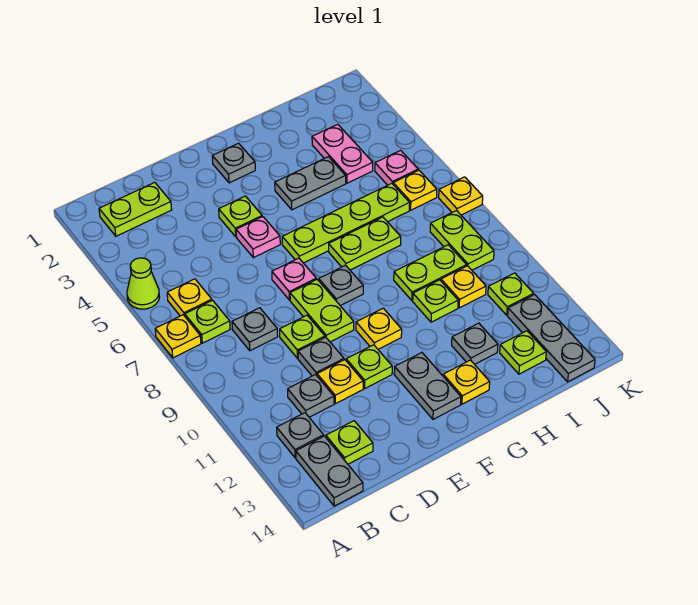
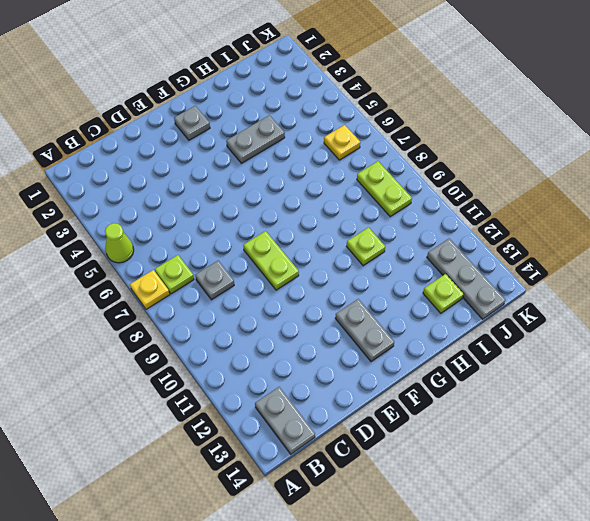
none -> lime plate B2:C2 level 1
none -> yellow plate B6 level 1
none -> grey plate B12 level 1
none -> grey plate C11 level 1

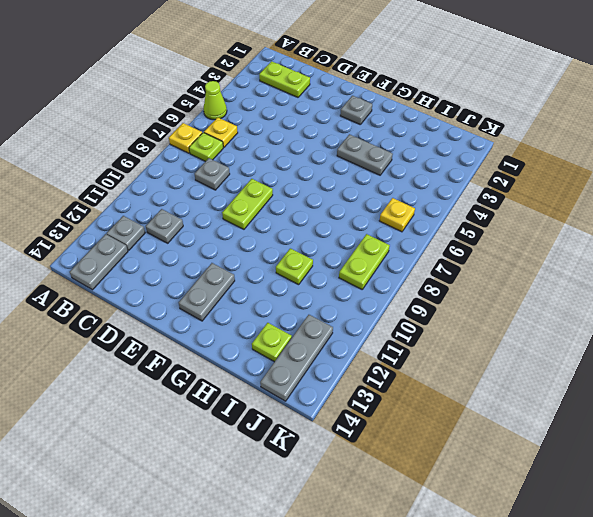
none -> lime plate C13 level 1
none -> lime plate D9 level 1
none -> grey plate D10 level 1
none -> yellow plate D11 level 1

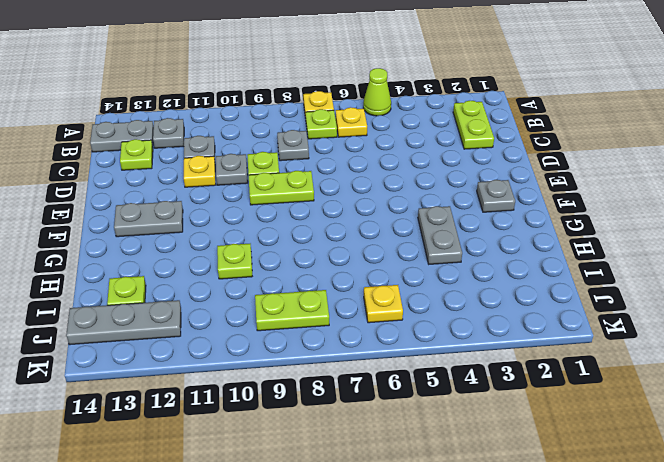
none -> lime plate E4 level 1
none -> pink plate E5 level 1
none -> pink plate E7 level 1
none -> lime plate E11 level 1

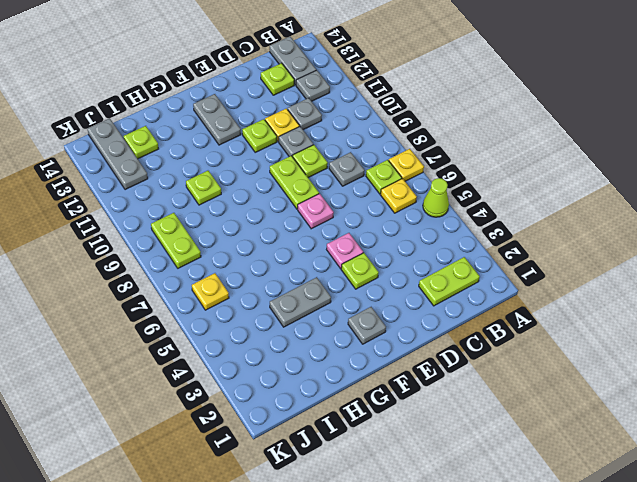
none -> lime plate F6:I6 level 1
none -> grey plate F8 level 1
none -> yellow plate F10 level 1
none -> lime plate G7:H7 level 1

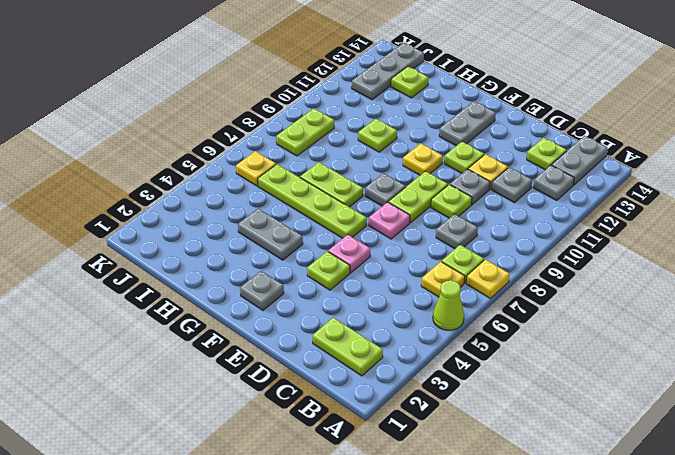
none -> yellow plate G13 level 1
none -> lime plate H9:I9 level 1
none -> grey plate H12 level 1
none -> pink plate I3:I4 level 1

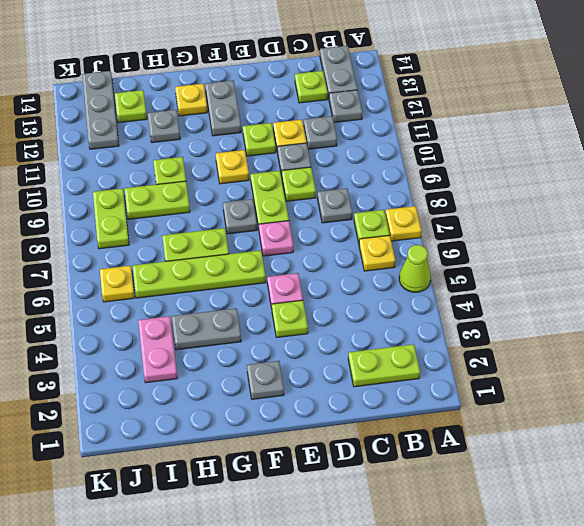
none -> yellow plate I10 level 1
none -> pink plate J5 level 1
none -> lime plate J11 level 1
none -> yellow plate K7 level 1

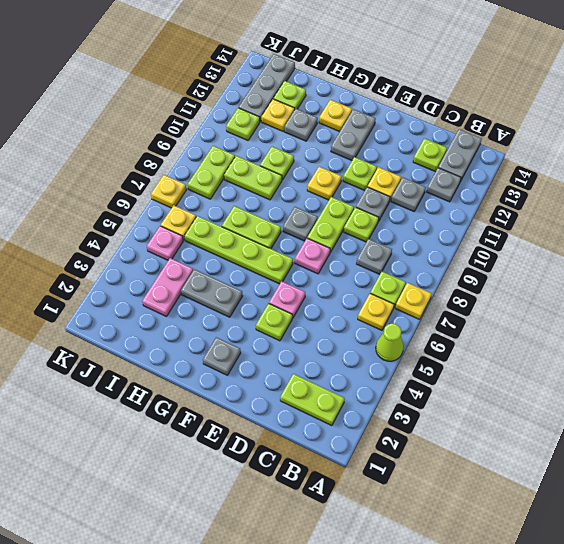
yellow plate I12 level 1 -> yellow plate I10 level 1

